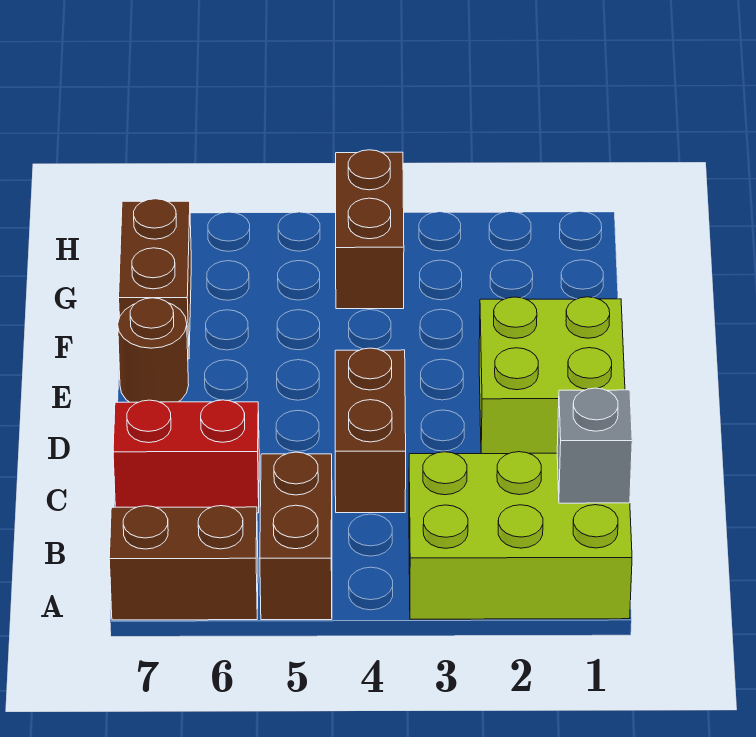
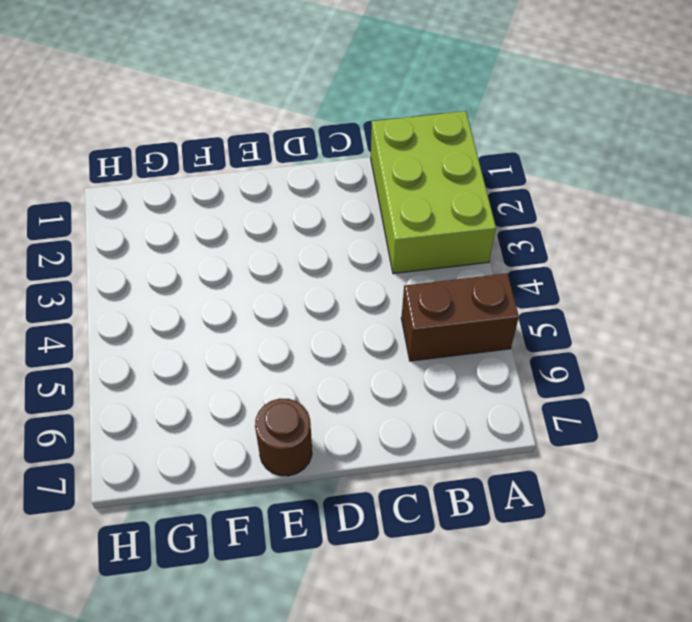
none -> brown brick A6:A7 level 1
none -> brown brick C4:D4 level 1

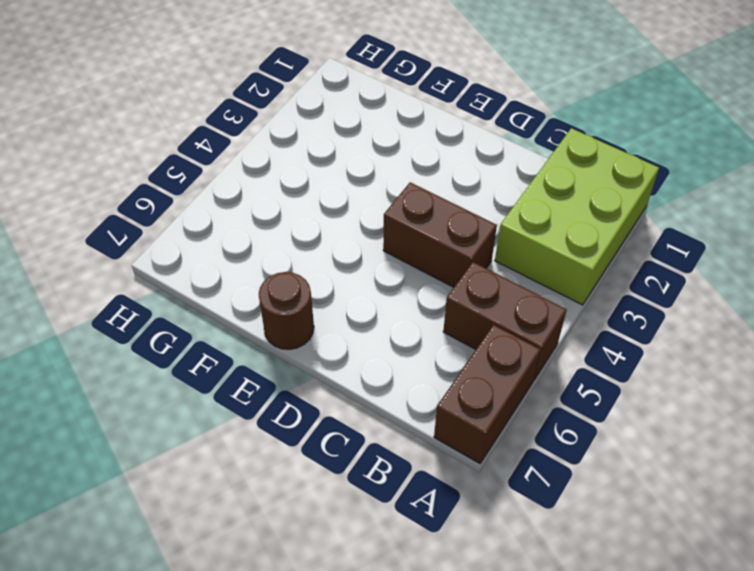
none -> red brick C6:C7 level 1
none -> lime brick D1:E2 level 1

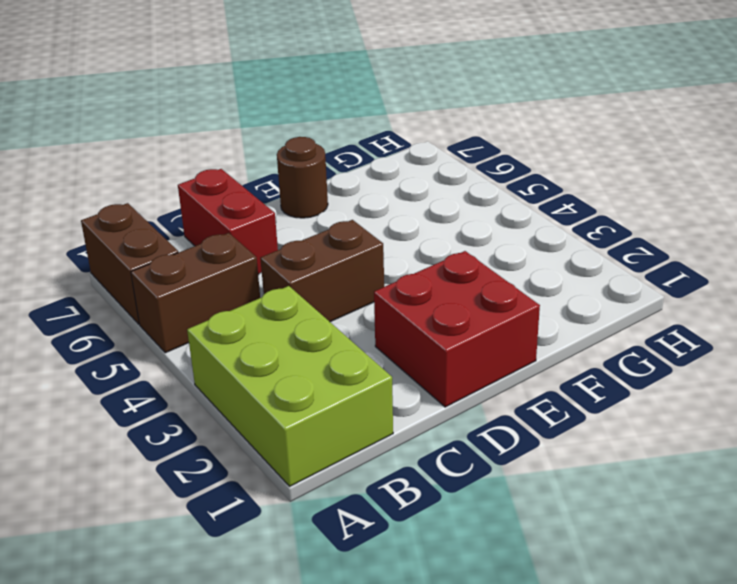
red brick D1:E2 level 1 -> lime brick D1:E2 level 1
none -> brown brick F7:G7 level 1
none -> brown brick G4:H4 level 1

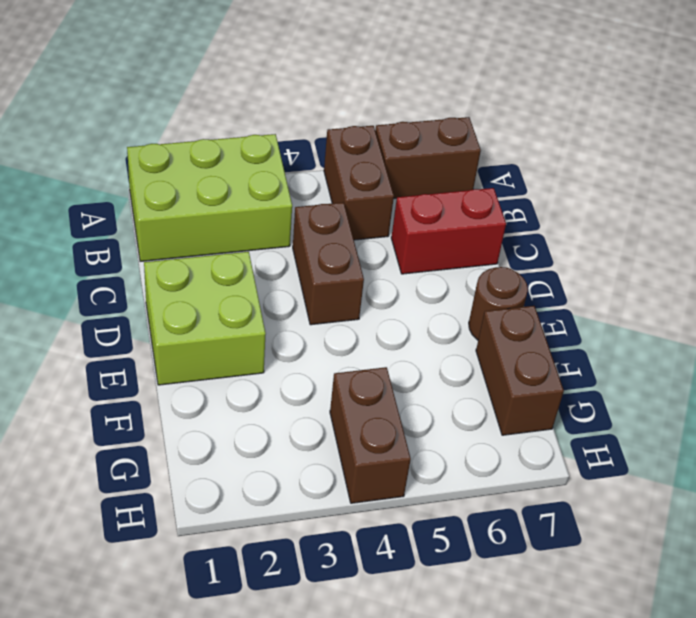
none -> grey brick B1 level 2

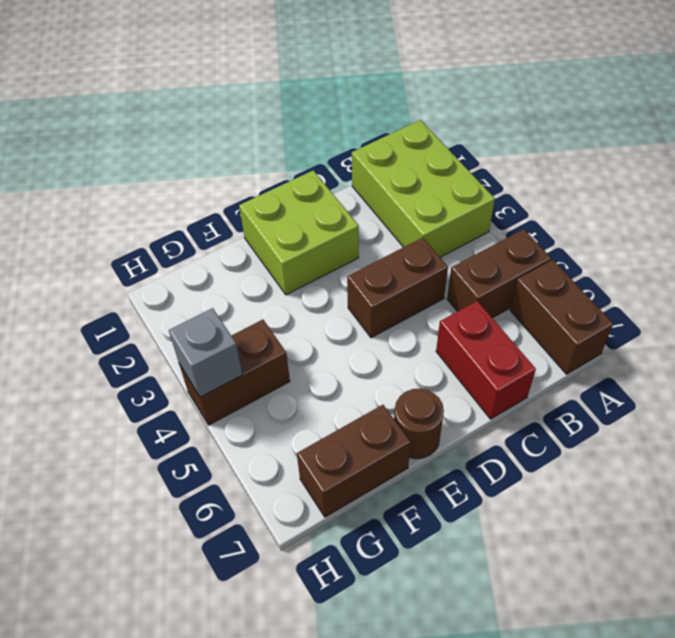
grey brick H4 level 2 -> grey brick B1 level 2

